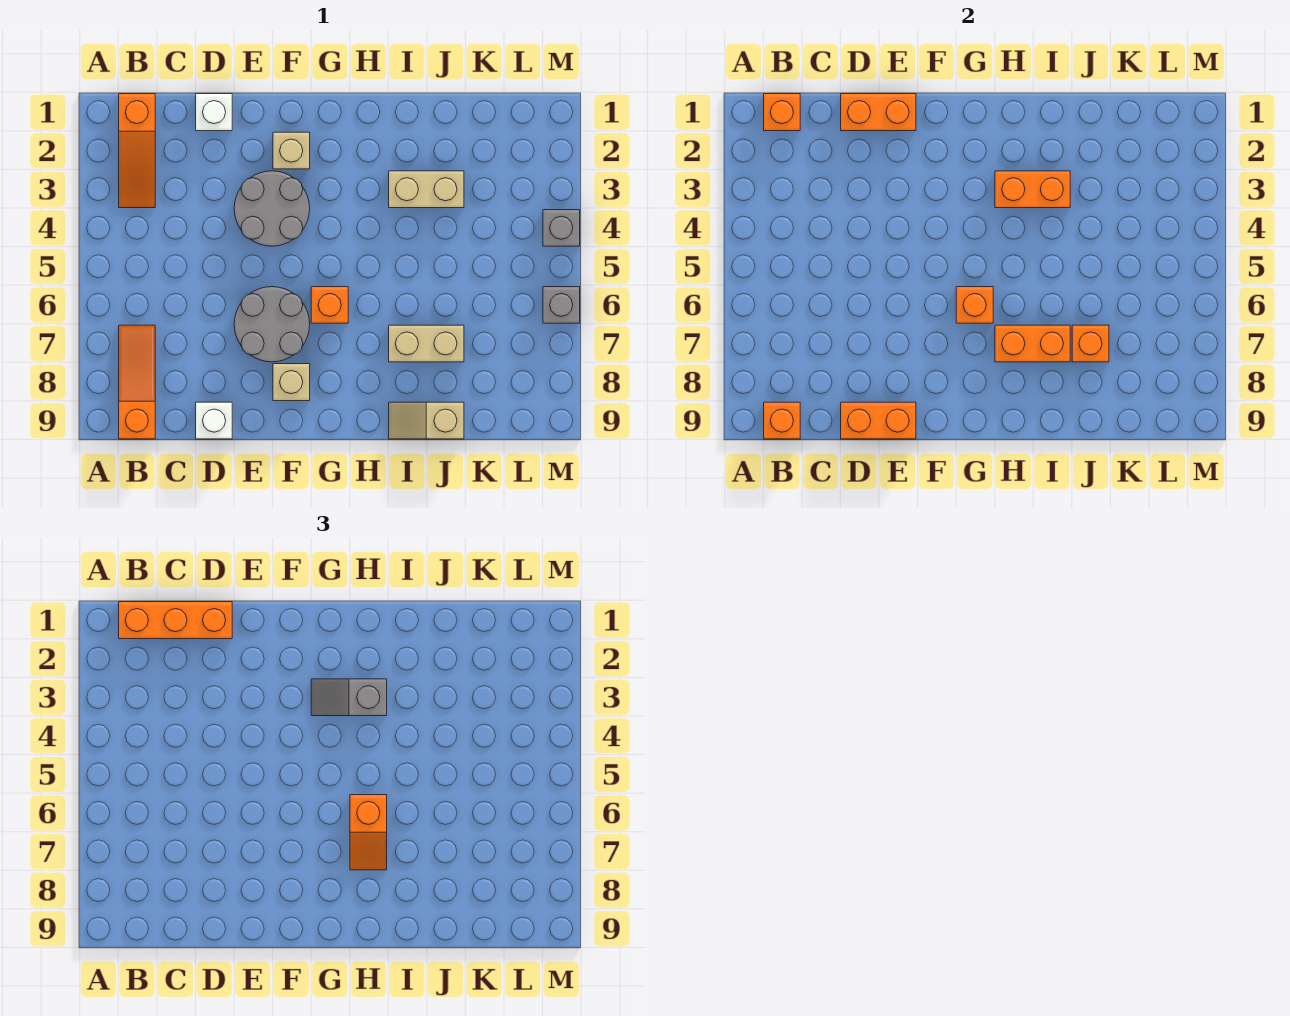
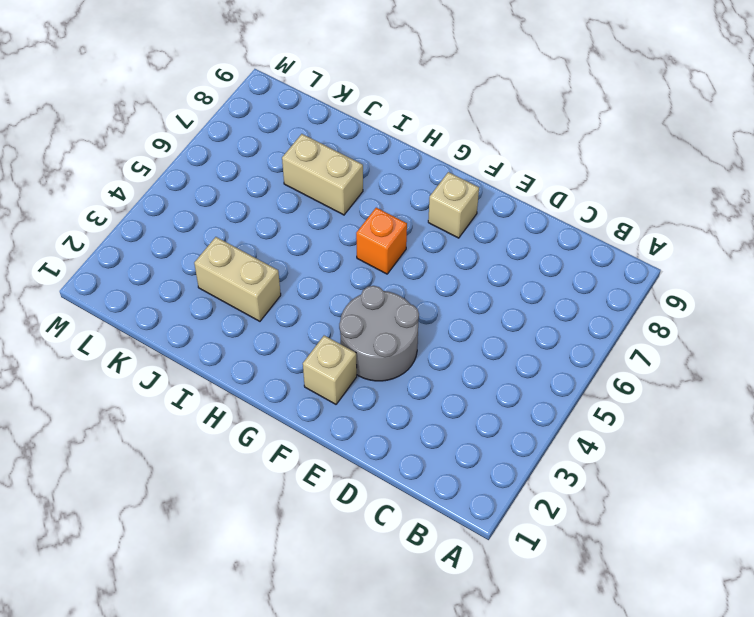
none -> orange slope B1:B3 level 1 top 1
none -> orange slope B7:B9 level 1 top 9
none -> white brick D1 level 1

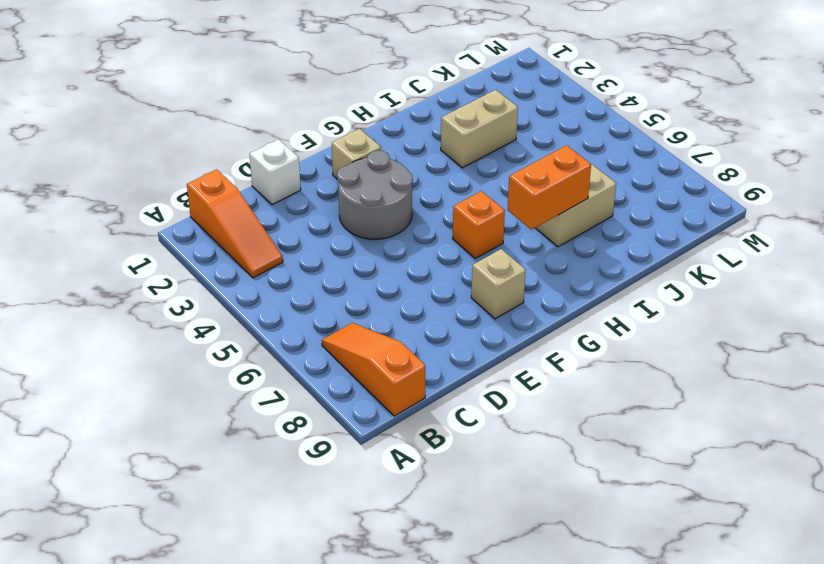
none -> white brick D9 level 1
none -> grey round brick E6:F7 level 1
none -> tan slope I9:J9 level 1 top J

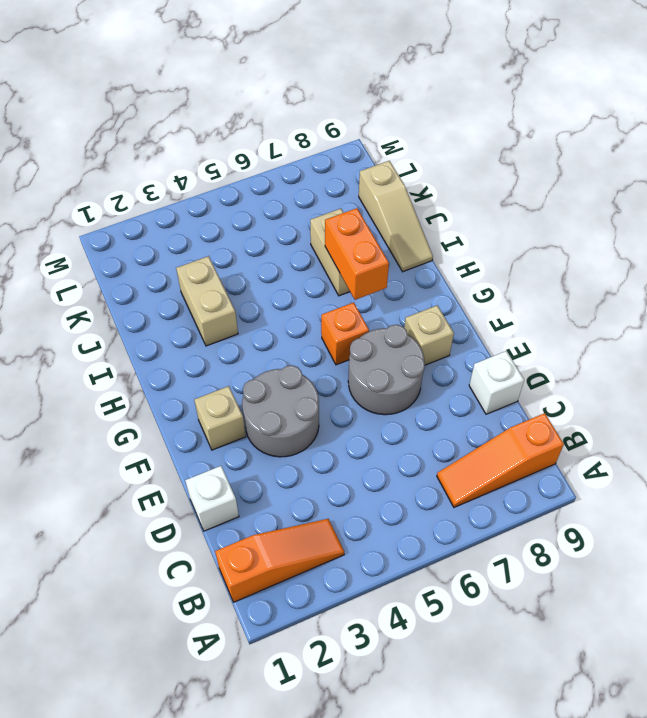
tan slope I9:K9 level 1 top K -> tan slope I9:J9 level 1 top J
none -> grey brick M4 level 1
none -> grey brick M6 level 1
none -> orange brick B1 level 2

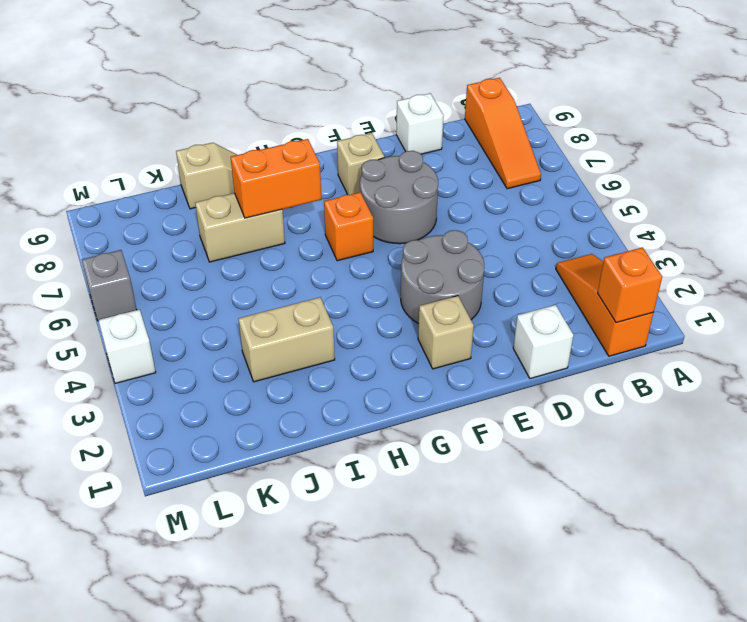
white brick M4 level 1 -> grey brick M4 level 1
none -> orange brick B9 level 2
none -> orange brick D1:E1 level 2
none -> orange brick D9:E9 level 2

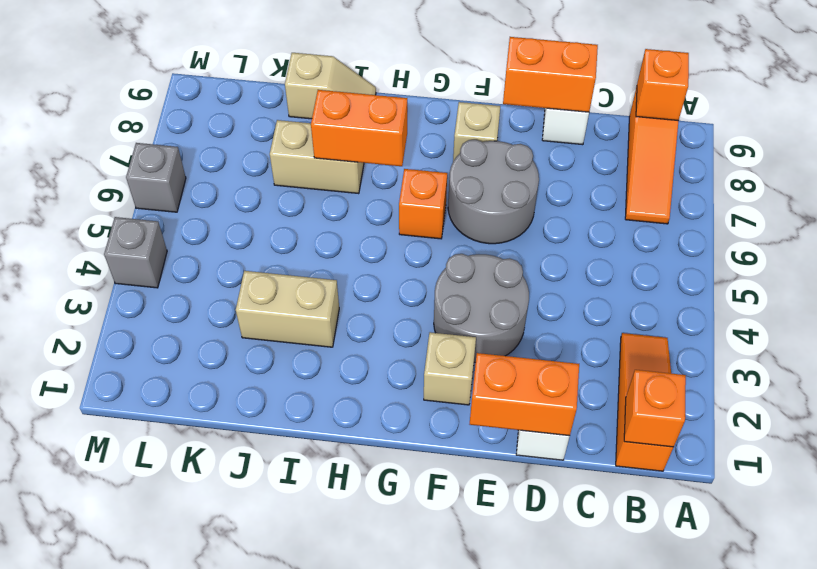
none -> orange brick G6 level 2
none -> orange brick H3:I3 level 2
none -> orange brick J7 level 2

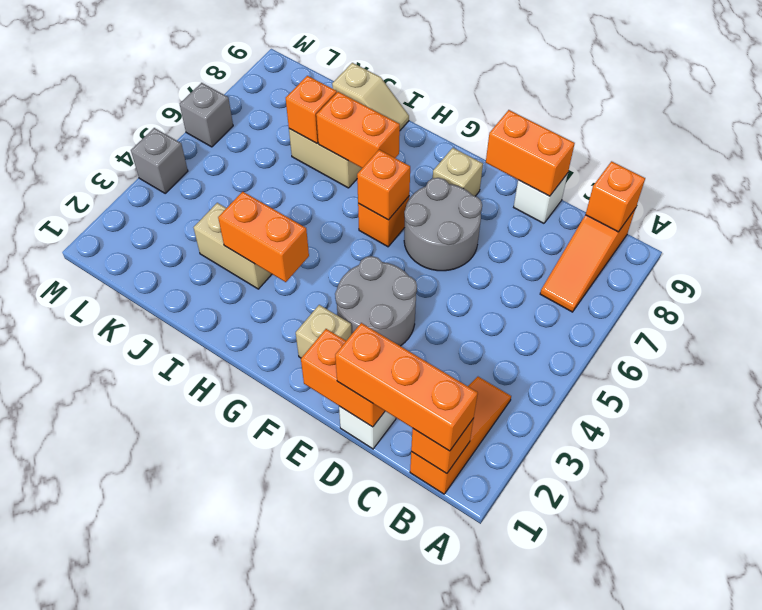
none -> grey slope G3:H3 level 3 top H
none -> orange slope H6:H7 level 3 top 6

